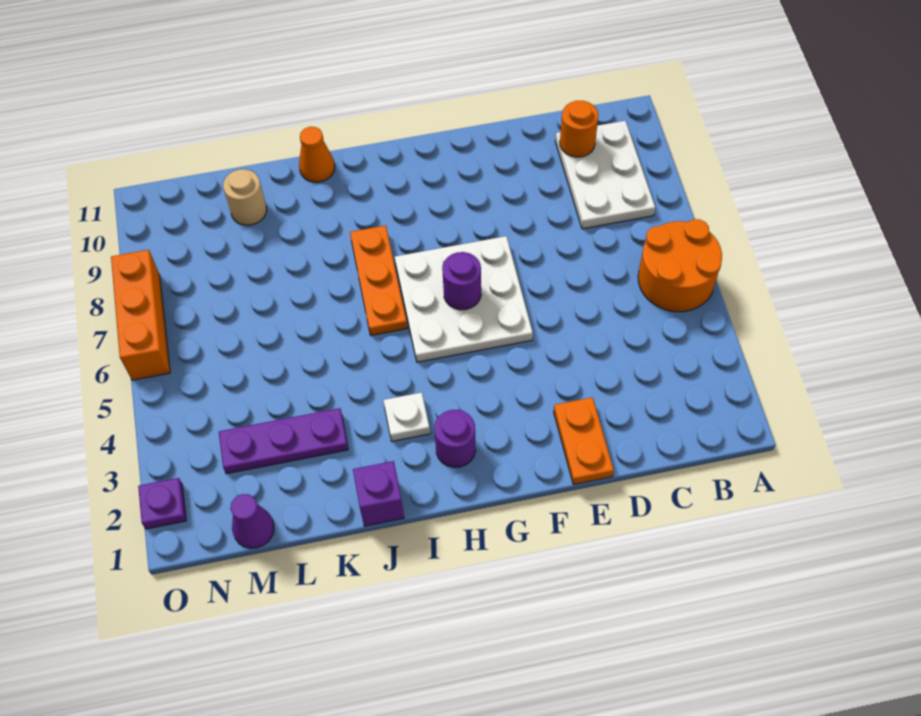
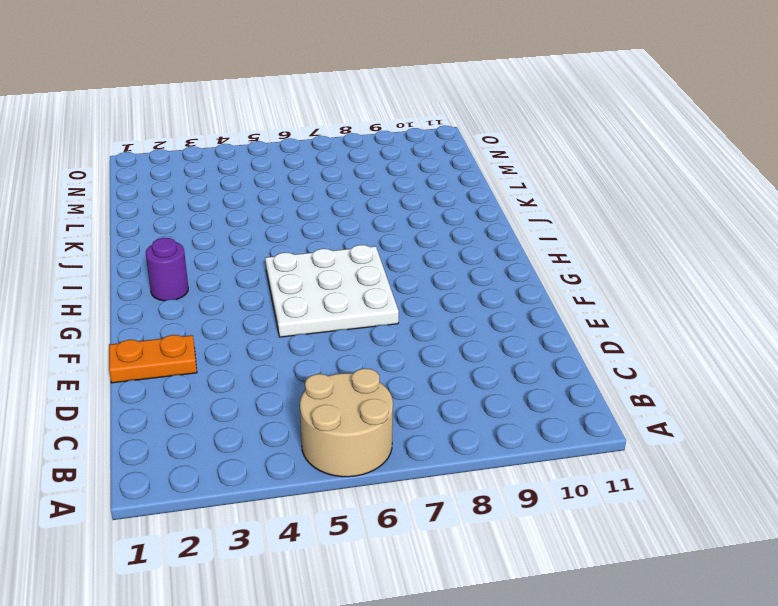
tan round brick A5:B6 level 1 -> orange round brick A5:B6 level 1
none -> white plate B8:C10 level 1
none -> white plate I3 level 1
none -> orange plate I6:I8 level 1

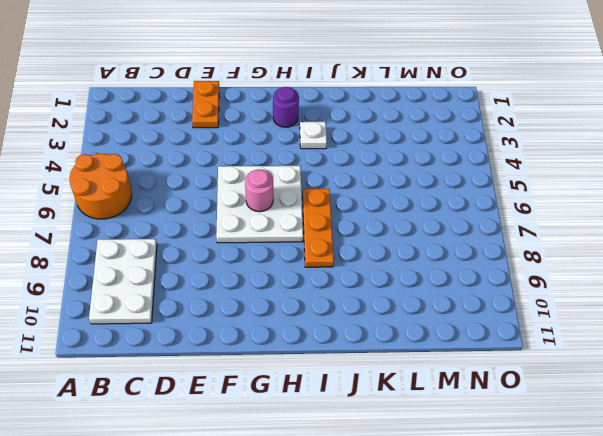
pink round brick G6 level 2 -> purple round brick G6 level 2
none -> purple brick J1 level 1
none -> orange cone J11 level 1
none -> purple plate K3:M3 level 1

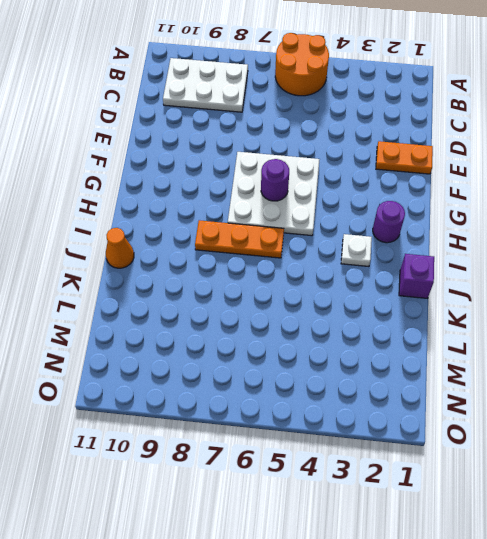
none -> purple plate K3:M3 level 1
none -> tan round brick L10 level 1
none -> purple cone M1 level 1

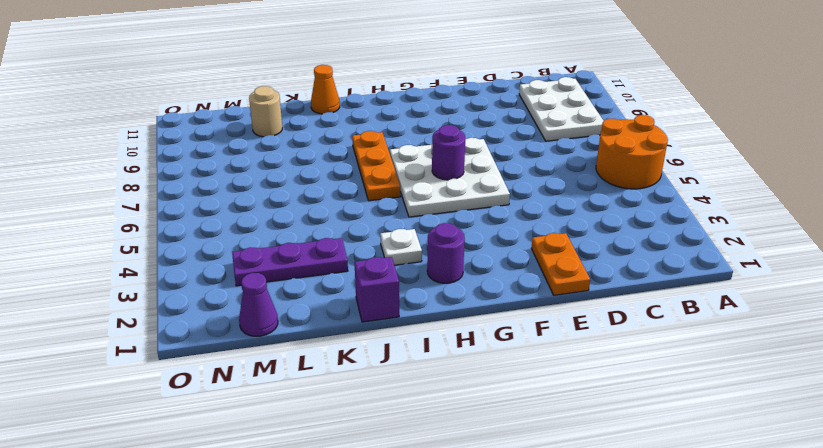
none -> purple plate O2 level 1
none -> orange brick O6:O8 level 1
none -> orange round brick C10 level 2

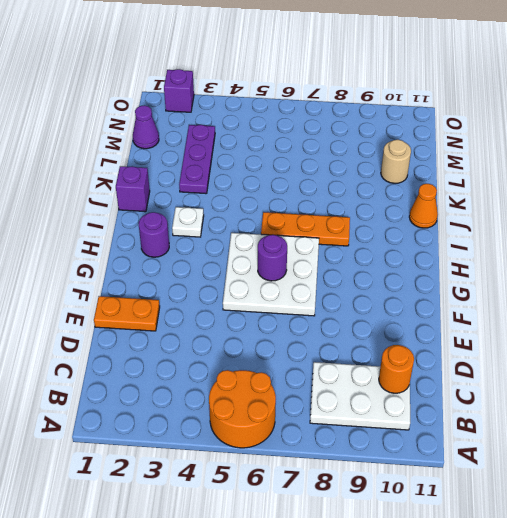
purple brick O2 level 1 -> purple plate O2 level 1
none -> orange brick O6:O8 level 1

